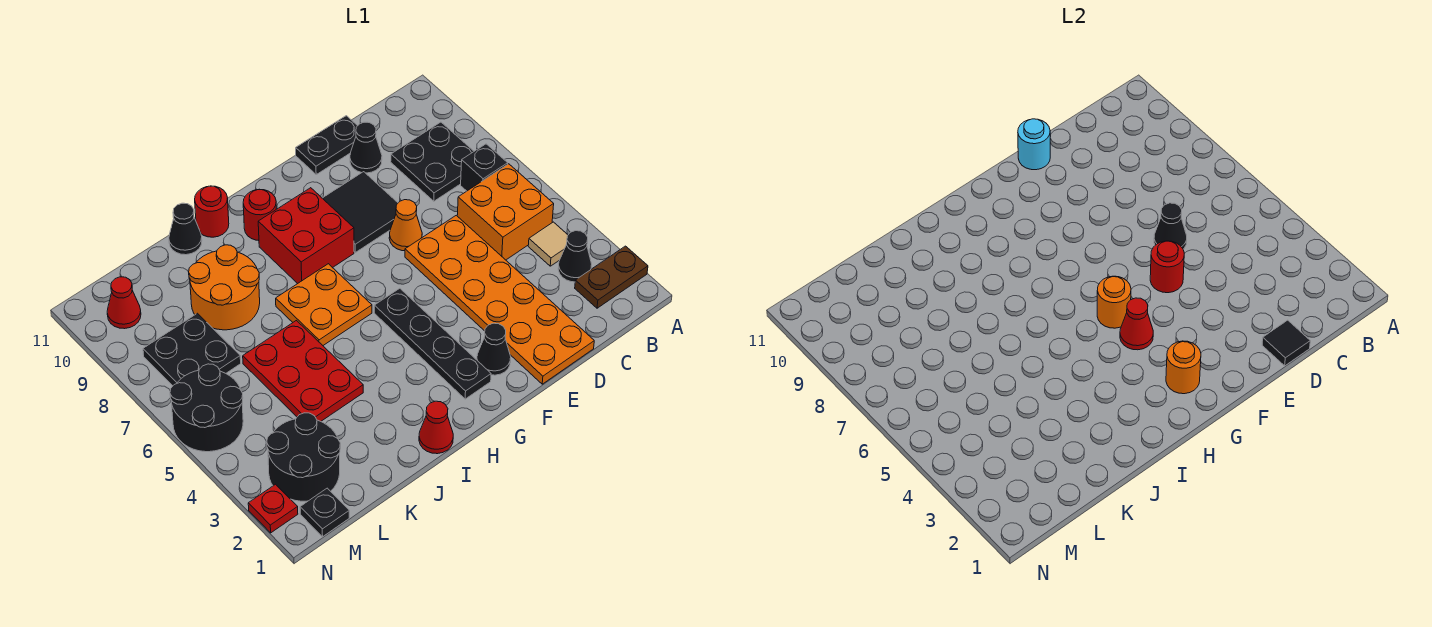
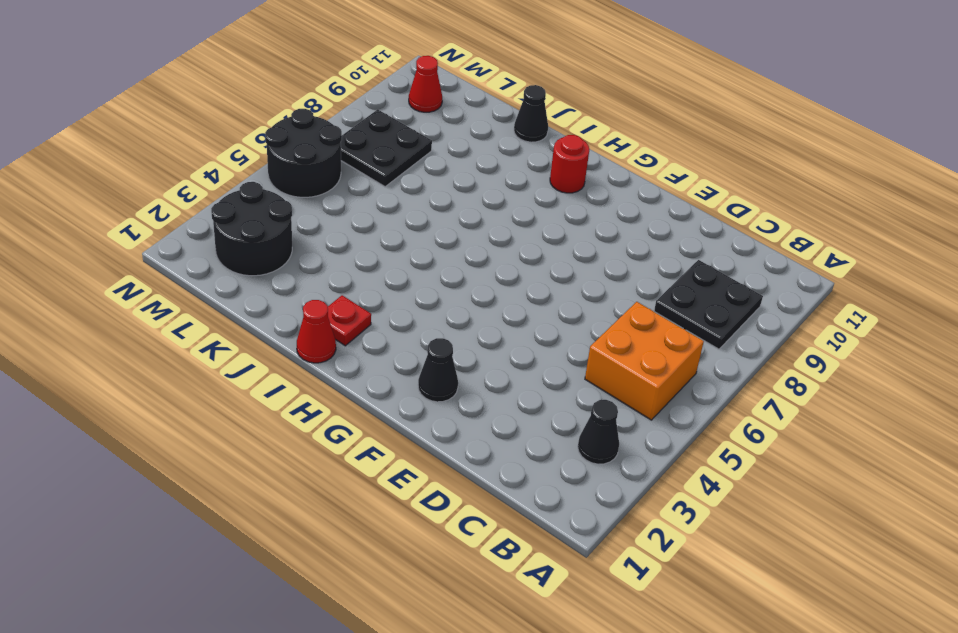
red plate I2 level 1 -> red plate N2 level 1
none -> brown plate A2:B2 level 1
none -> tan tile B4 level 1
none -> black brick B7 level 1
none -> orange plate D1:E6 level 1

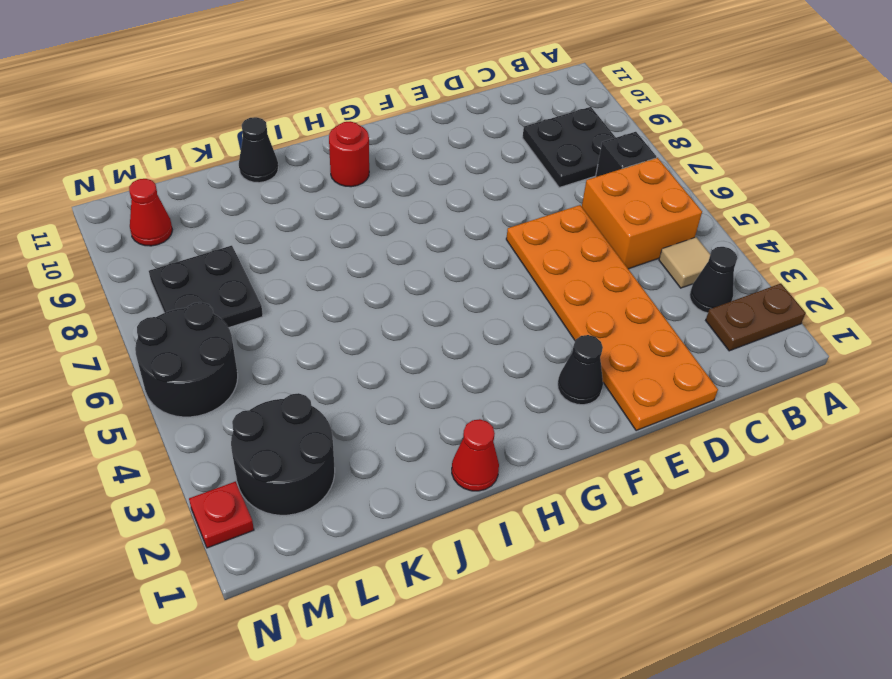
none -> black cone D10 level 1
none -> black plate D11:E11 level 1
none -> orange cone E7 level 1
none -> black tile E8:F9 level 1

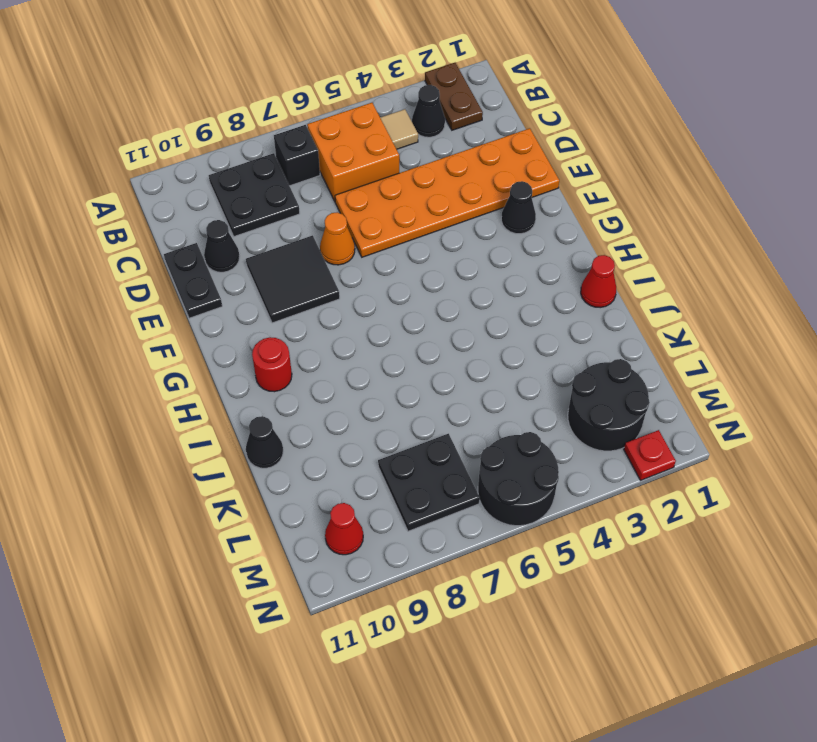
none -> black plate G2:G5 level 1
none -> red brick G8:H9 level 1
none -> orange plate H6:I7 level 1
none -> red round brick I11 level 1

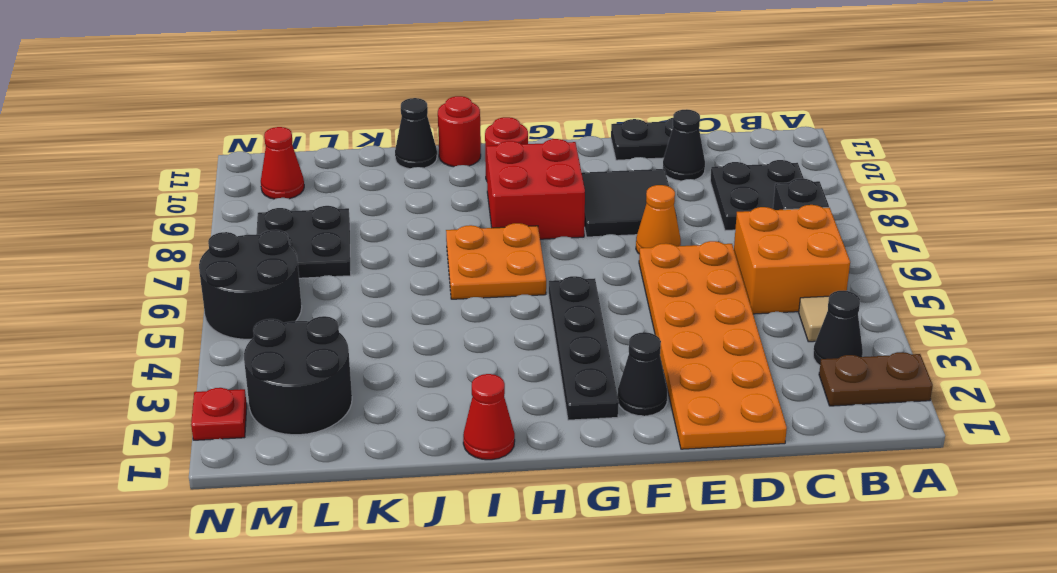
none -> red plate J4:K6 level 1
none -> orange round brick J8:K9 level 1
none -> black plate M1 level 1
none -> black tile D1 level 2

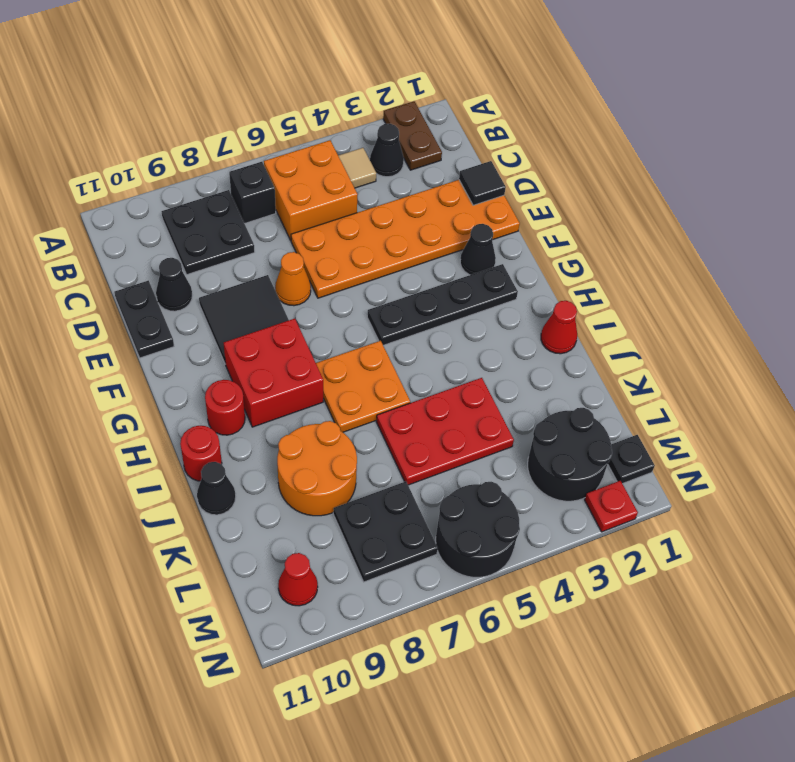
none -> black cone D6 level 2
none -> red round brick E5 level 2
none -> cyan round brick E11 level 2
none -> orange round brick G2 level 2

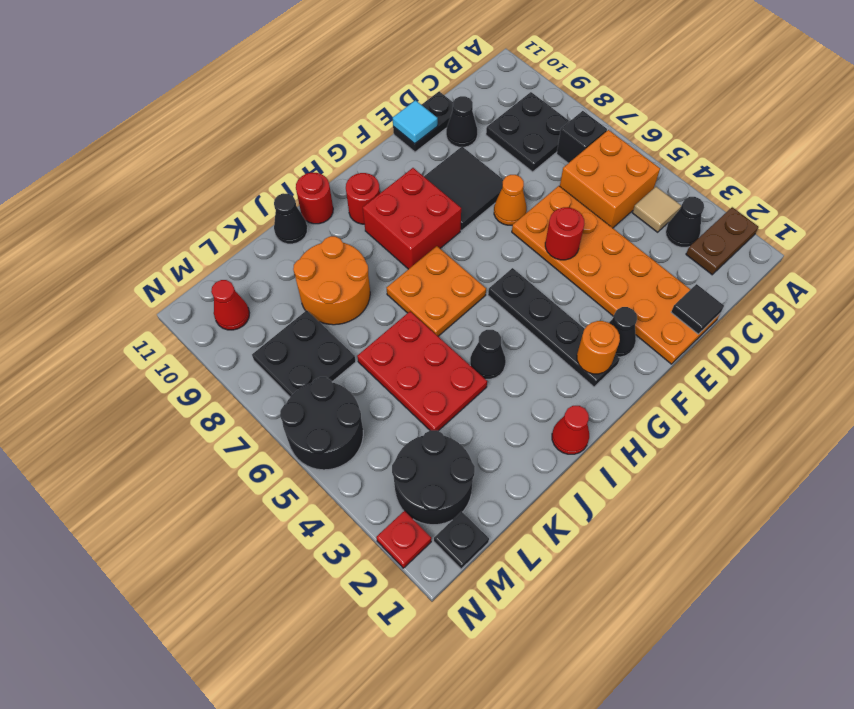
cyan tile E11 level 2 -> cyan round brick E11 level 2
black cone I4 level 1 -> black cone D6 level 2
none -> red cone G4 level 2
none -> orange round brick G5 level 2

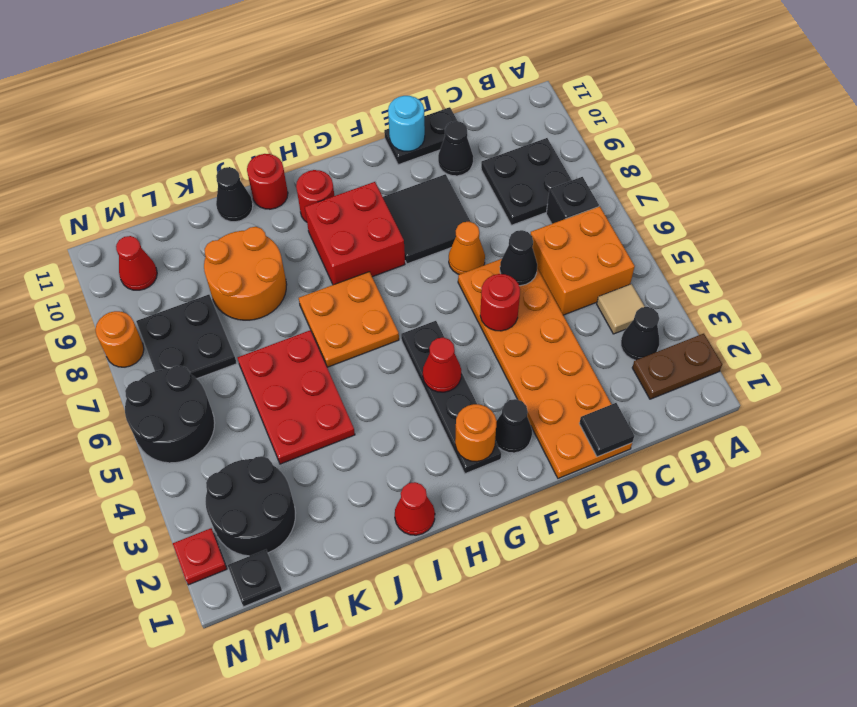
orange round brick N8 level 1 -> orange round brick G5 level 2

